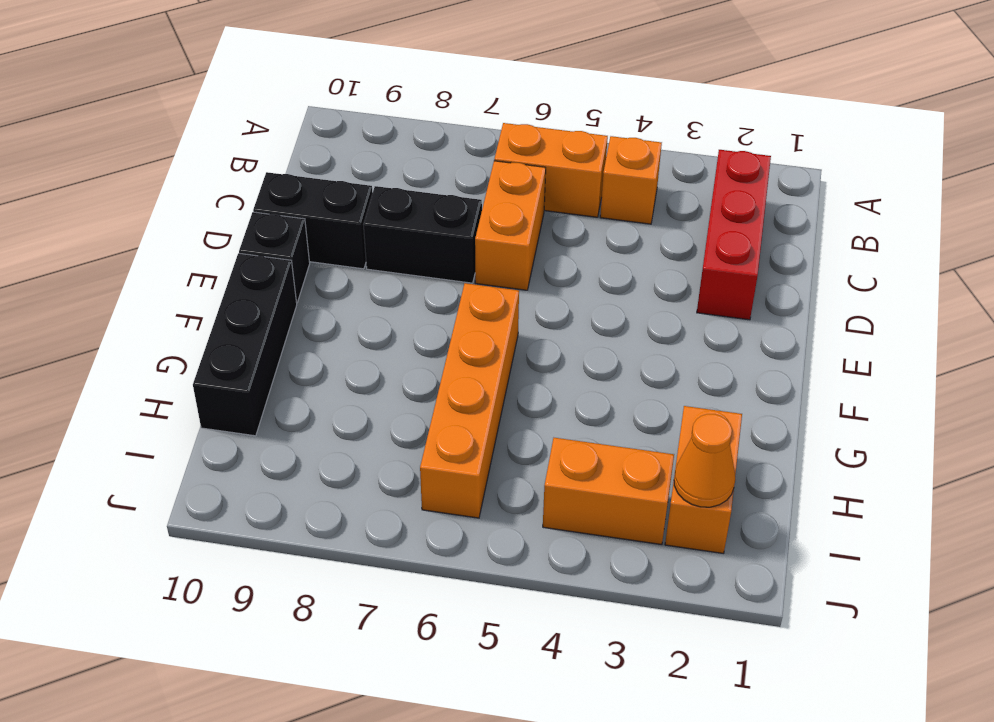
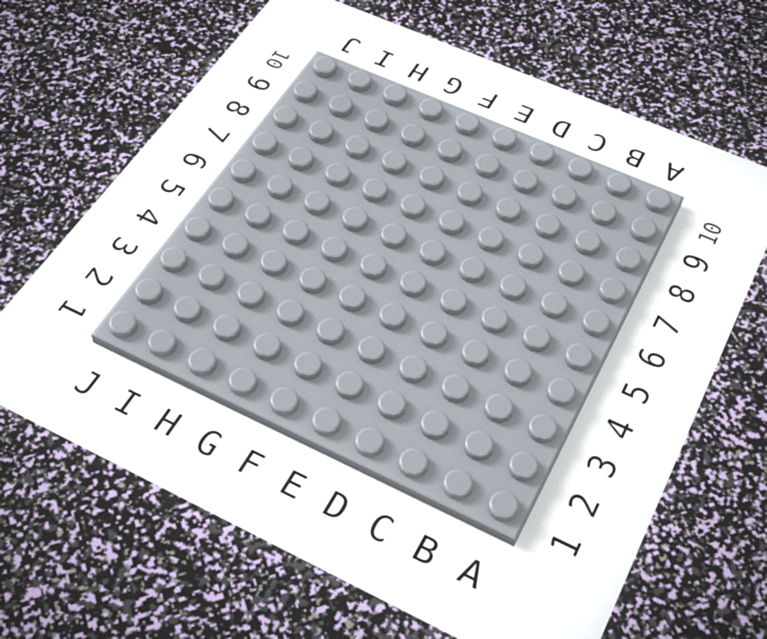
none -> red brick B2:D2 level 1
none -> orange brick B4 level 1
none -> orange brick B5:B6 level 1

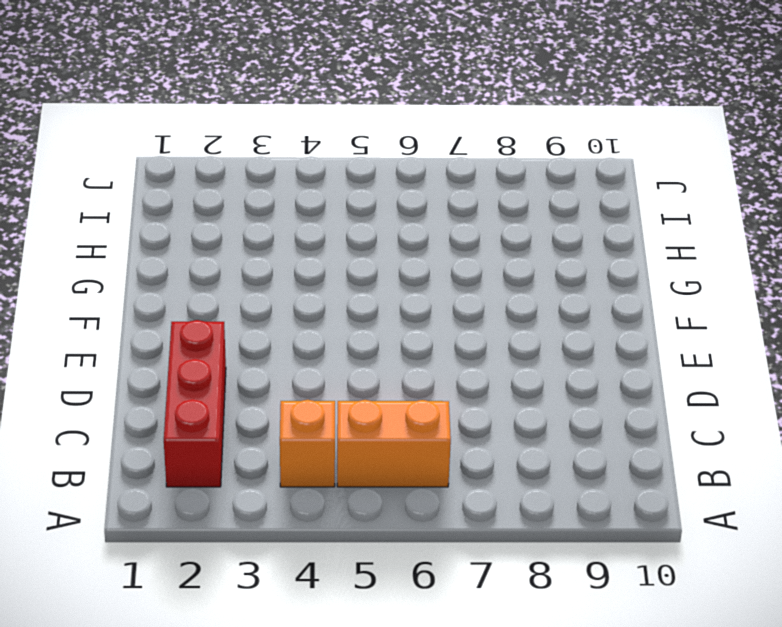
none -> orange brick C6:D6 level 1
none -> black brick D7:D8 level 1
none -> black brick D9:D10 level 1

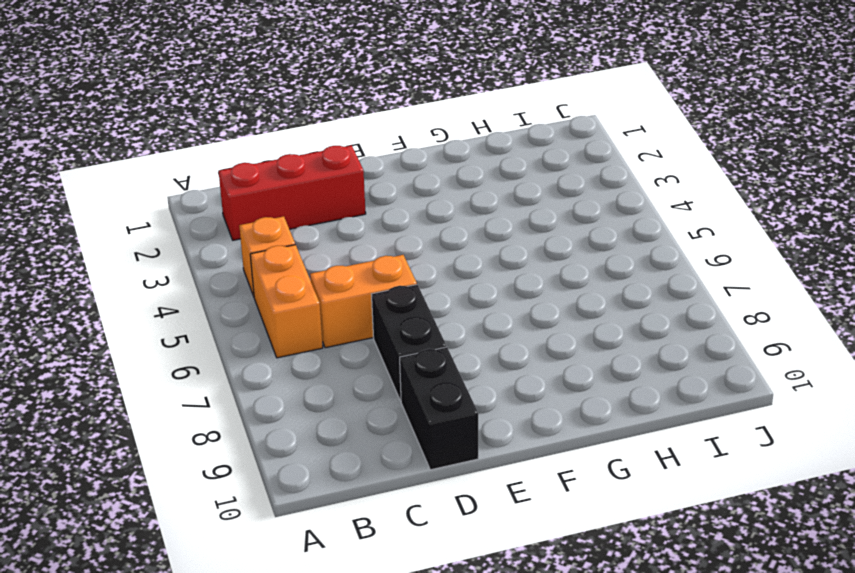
none -> black brick E10 level 1
none -> orange brick F6:I6 level 1
none -> black brick F10:H10 level 1

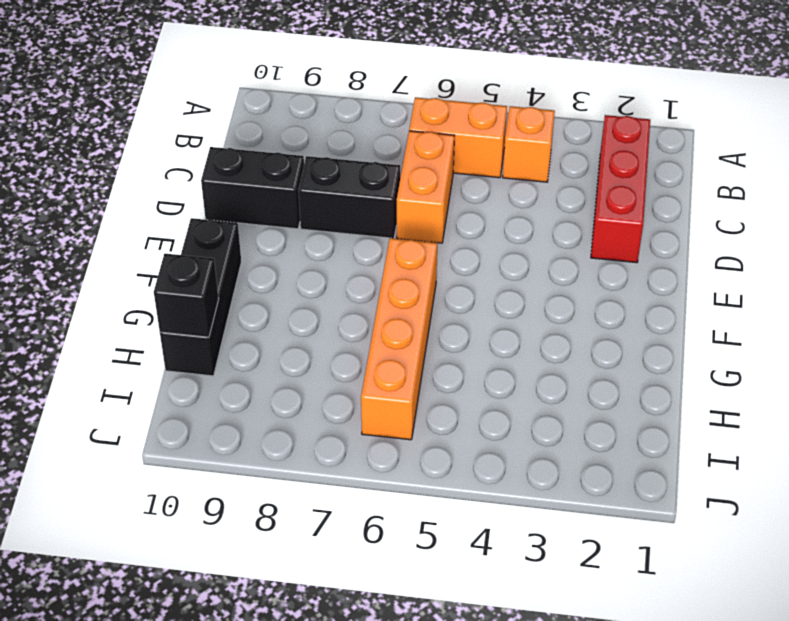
black brick H10 level 2 -> black brick E10 level 1
none -> orange brick H2:I2 level 1
none -> orange brick I3:I4 level 1
none -> orange cone I2 level 2

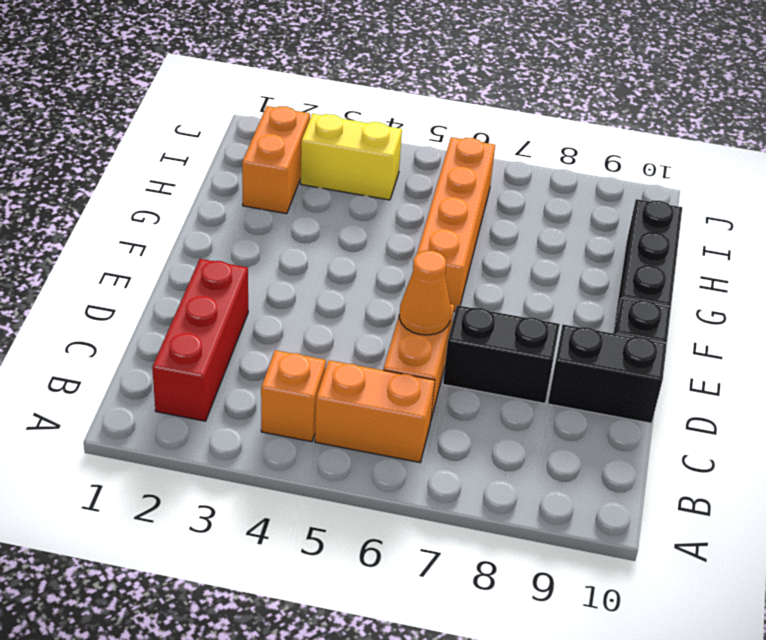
orange cone D6 level 2 -> orange cone I2 level 2
yellow brick I3:I4 level 1 -> orange brick I3:I4 level 1

